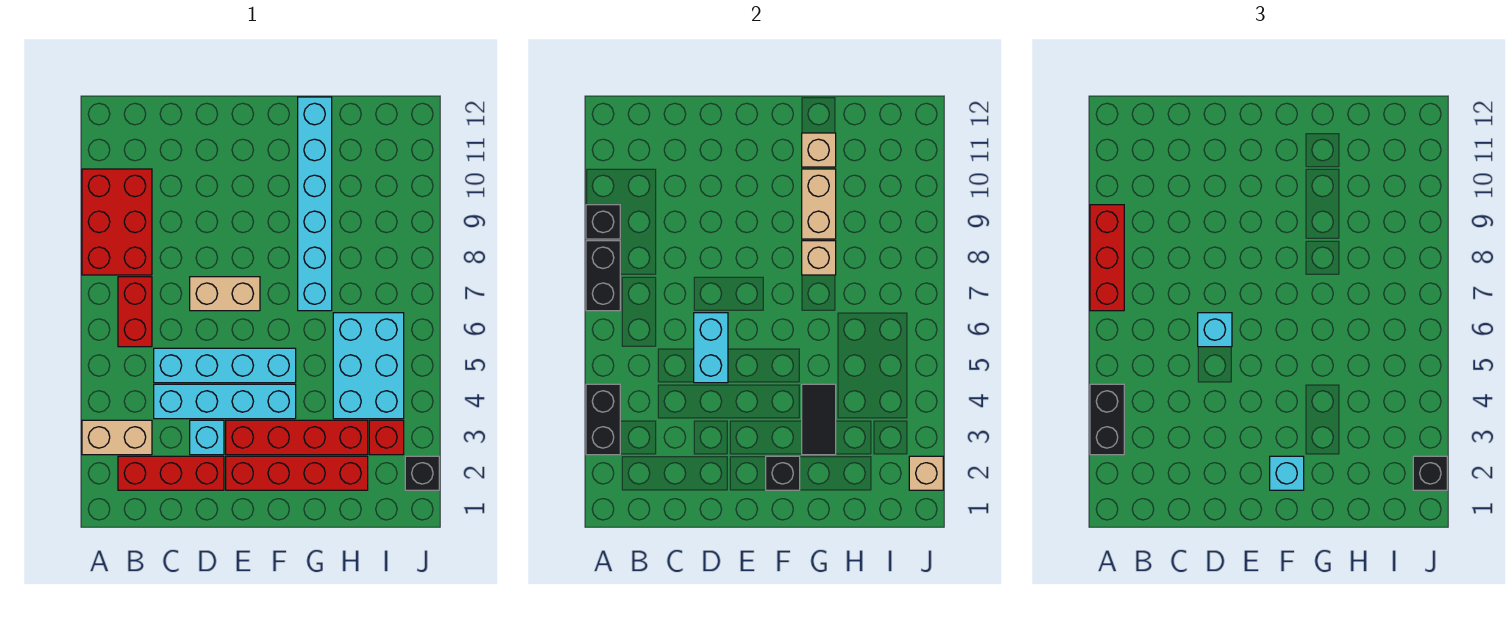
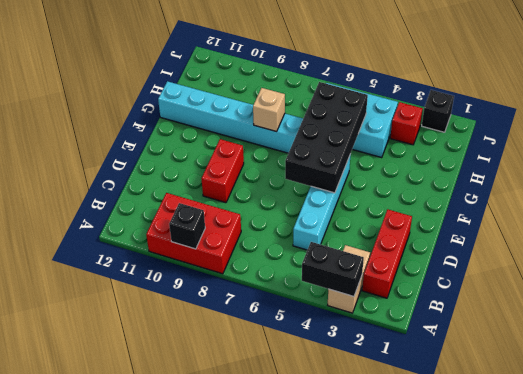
red brick D9:E9 level 1 -> red brick B6:B7 level 1
black brick E5:H6 level 2 -> none
none -> cyan brick C4:F4 level 1
none -> cyan brick D3 level 1
none -> tan brick D7:E7 level 1

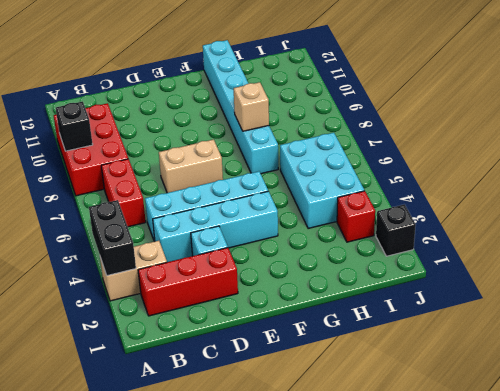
none -> red brick E2:H2 level 1
none -> red brick E3:H3 level 1
none -> black brick A7:A8 level 2

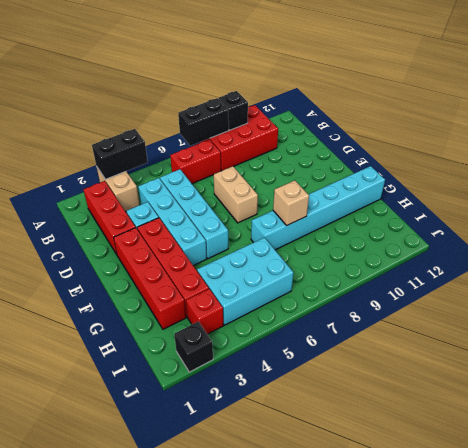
none -> cyan brick D5:D6 level 2
none -> black brick F2 level 2
none -> black tile G3:G4 level 2

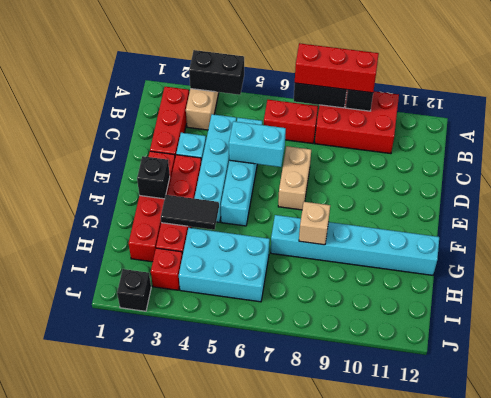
none -> tan brick G9:G10 level 2
none -> tan brick G11 level 2
none -> tan brick J2 level 2

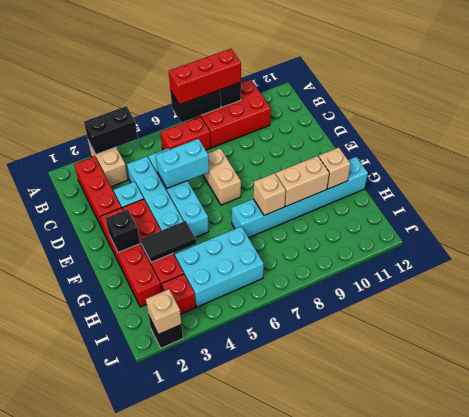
none -> black brick A3:A4 level 3
none -> cyan brick D6 level 3
none -> cyan brick F2 level 3

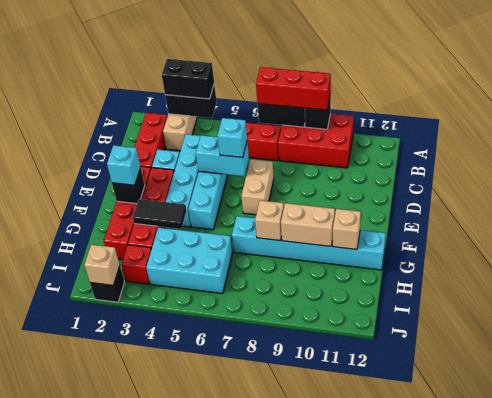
none -> black brick J2 level 3

